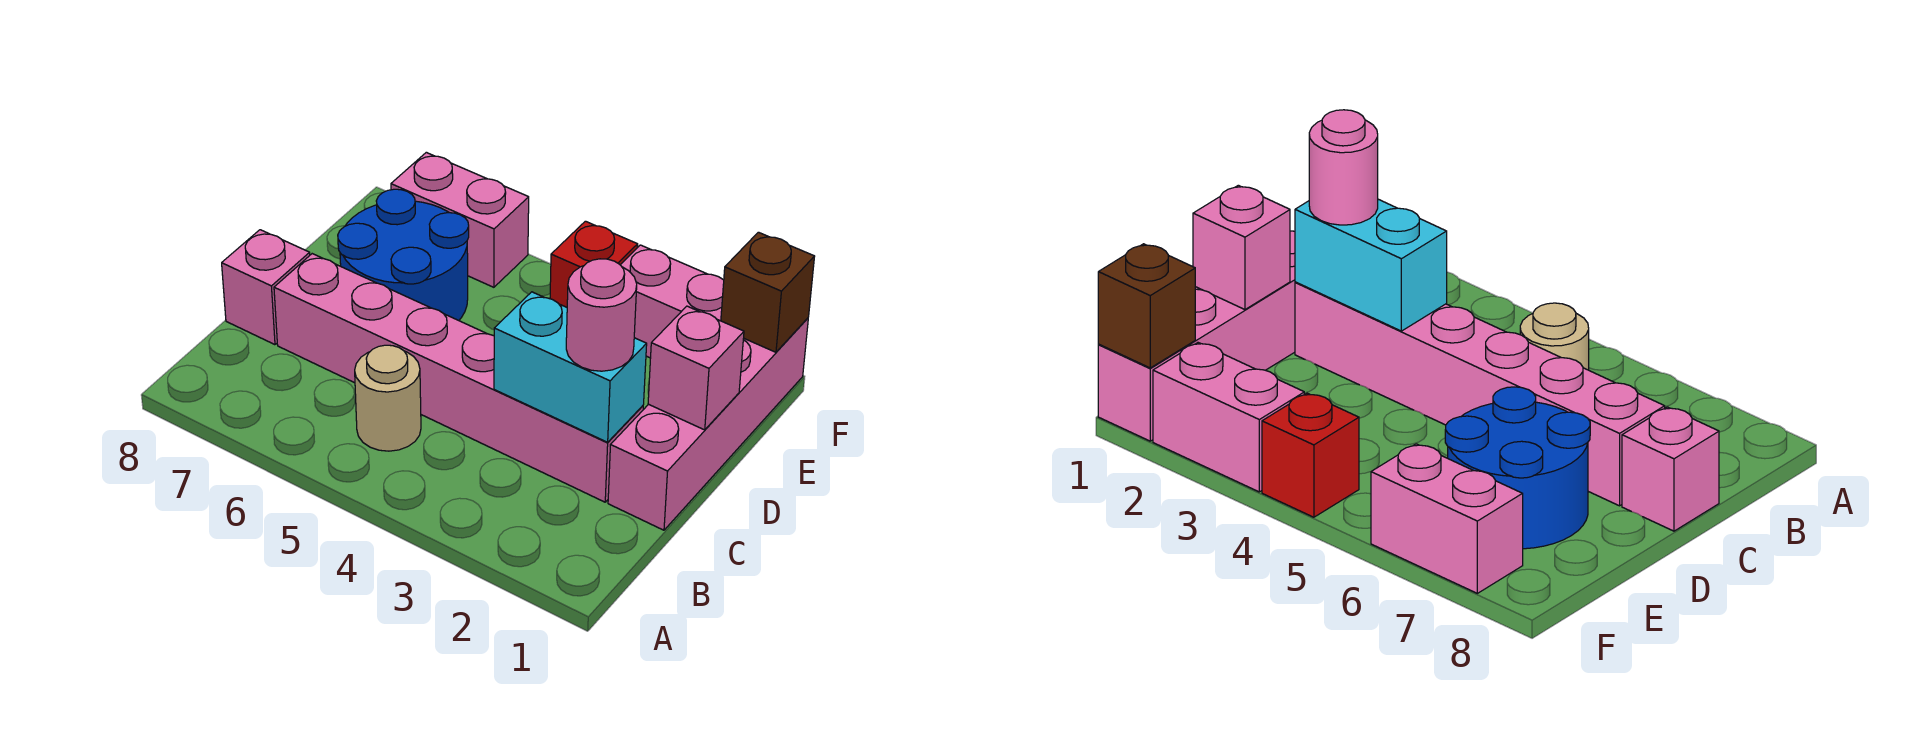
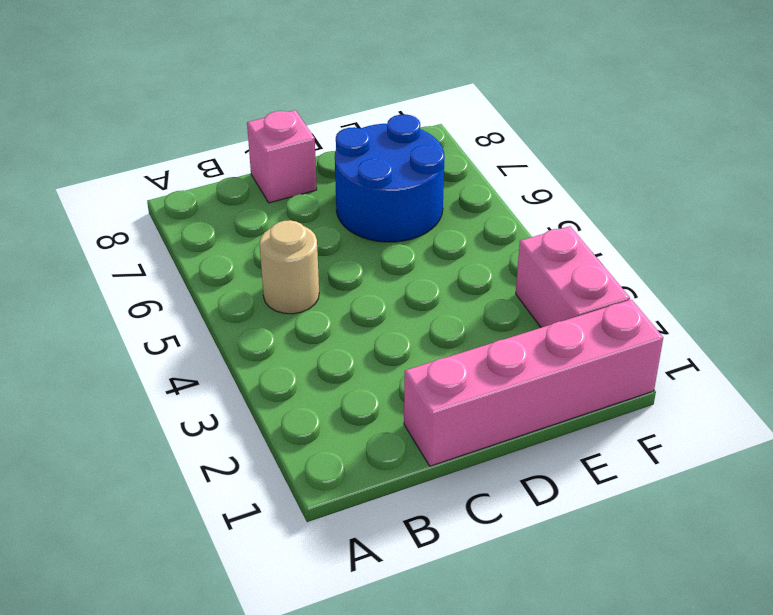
none -> pink brick C2:C7 level 1
none -> red brick F4 level 1
none -> pink brick F6:F7 level 1

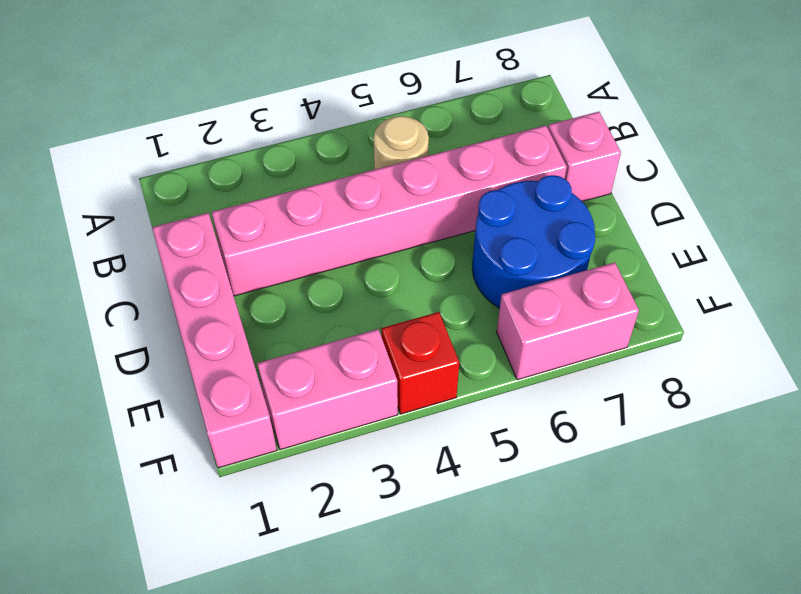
none -> cyan brick C2:C3 level 2
none -> pink brick D1 level 2
none -> brown brick F1 level 2

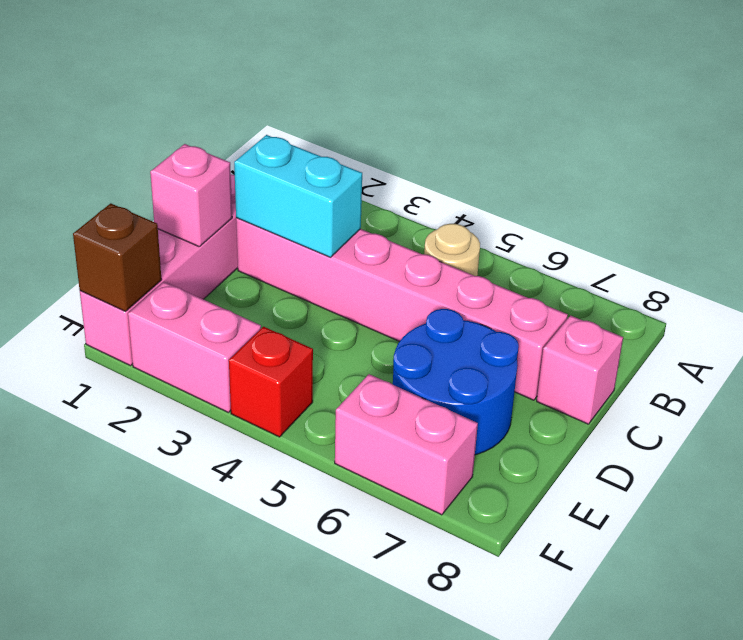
none -> pink round brick C2 level 3

